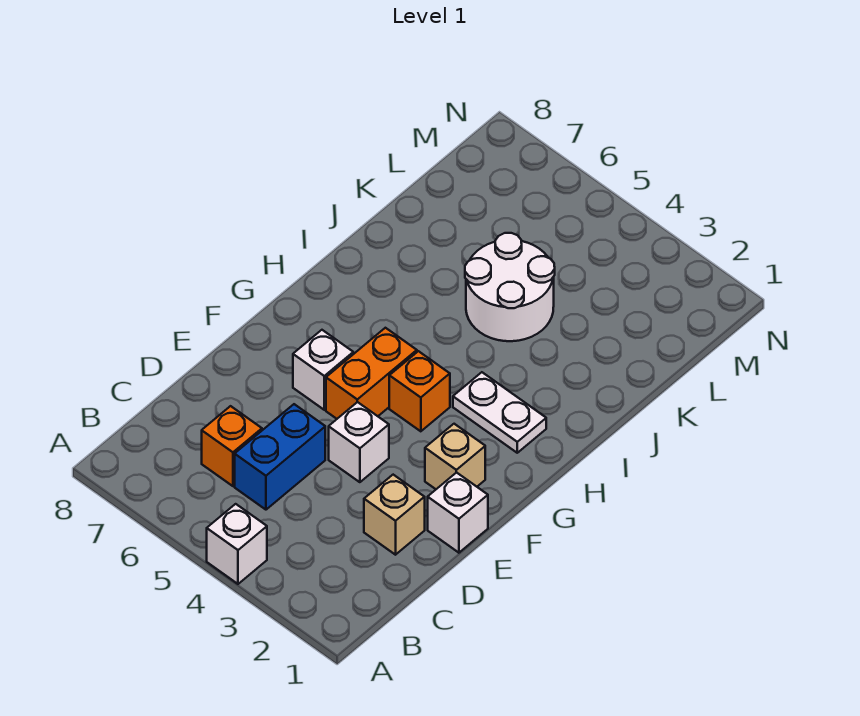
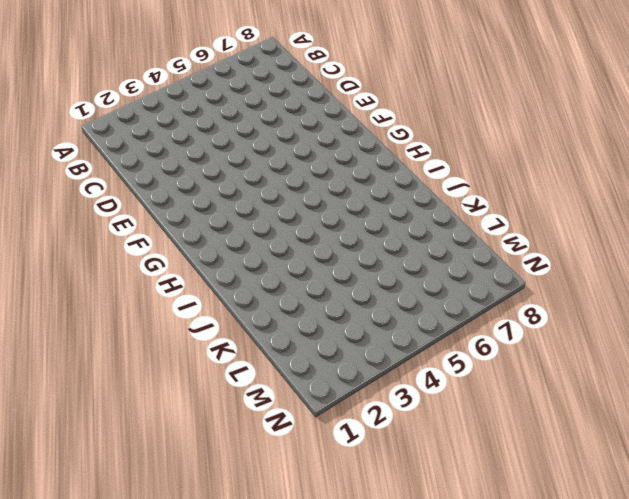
none -> white brick A4 level 1
none -> blue brick C5:D5 level 1
none -> orange brick C6 level 1

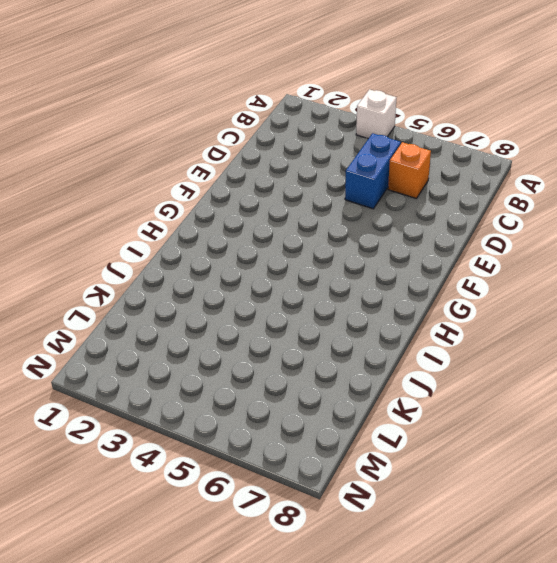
none -> tan brick D2 level 1
none -> white brick E1 level 1
none -> white brick E4 level 1

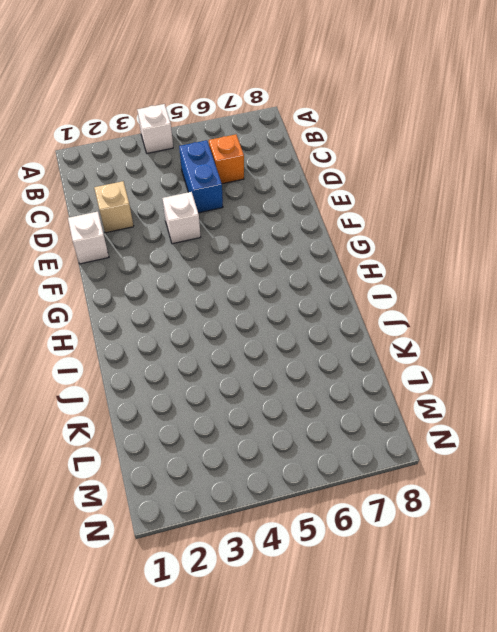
none -> tan brick F2 level 1
none -> orange brick F5:G5 level 1
none -> white brick F6 level 1

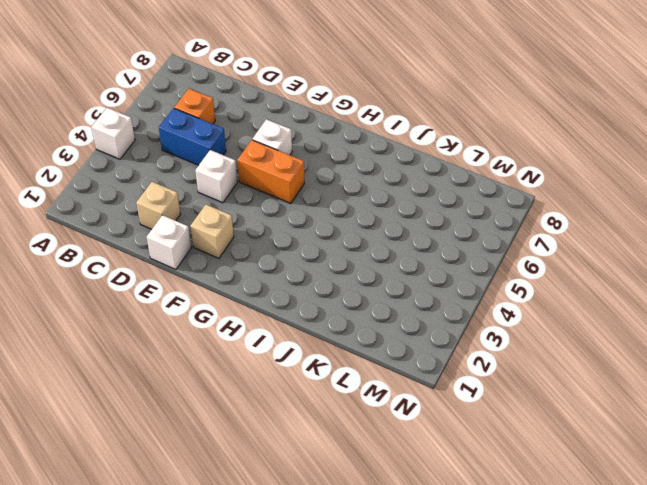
none -> orange brick G4 level 1
none -> white plate H2:H3 level 1
none -> white round brick J4:K5 level 1

